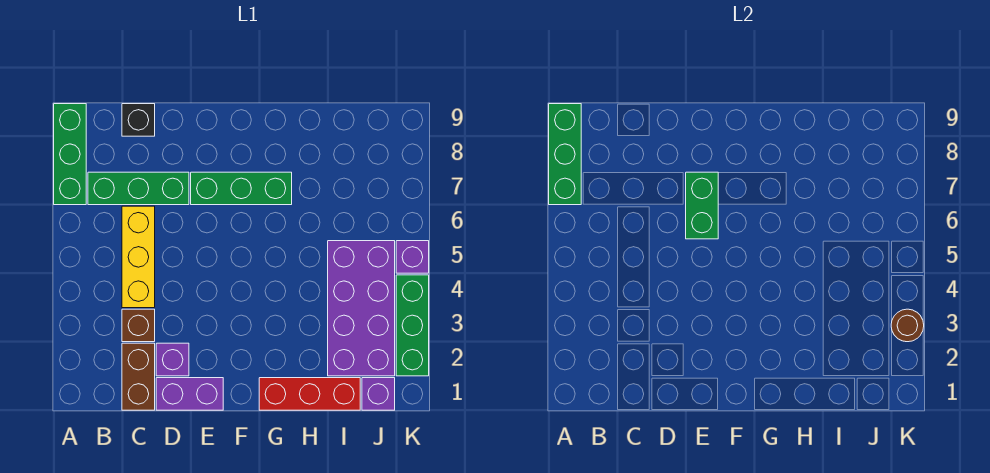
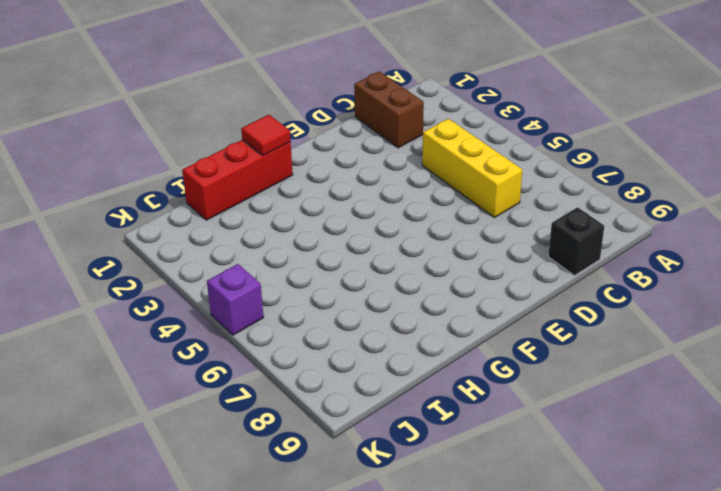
red tile G1 level 2 -> none
none -> green brick A7:A9 level 1
none -> green brick B7:D7 level 1
none -> brown brick C3 level 1

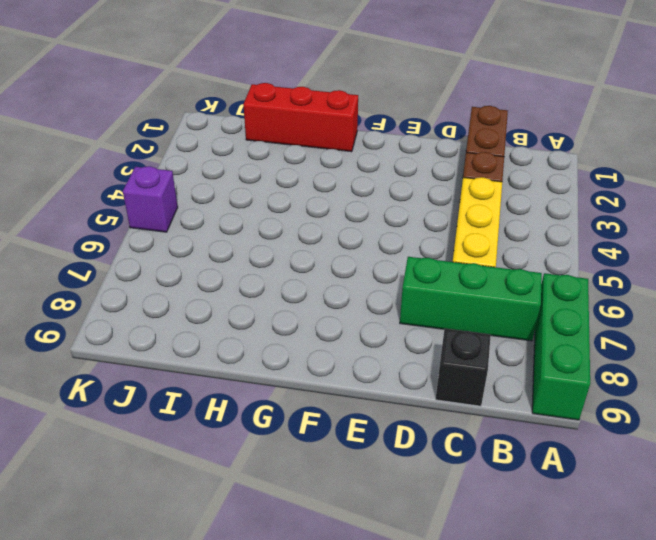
none -> purple brick D1:E1 level 1
none -> purple brick D2 level 1
none -> green brick E7:G7 level 1

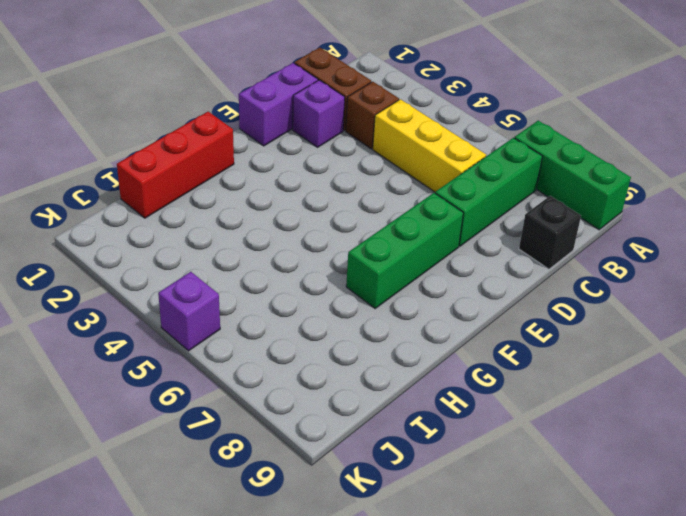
none -> purple brick I2:J5 level 1
none -> purple brick J1 level 1
none -> green brick K2:K4 level 1

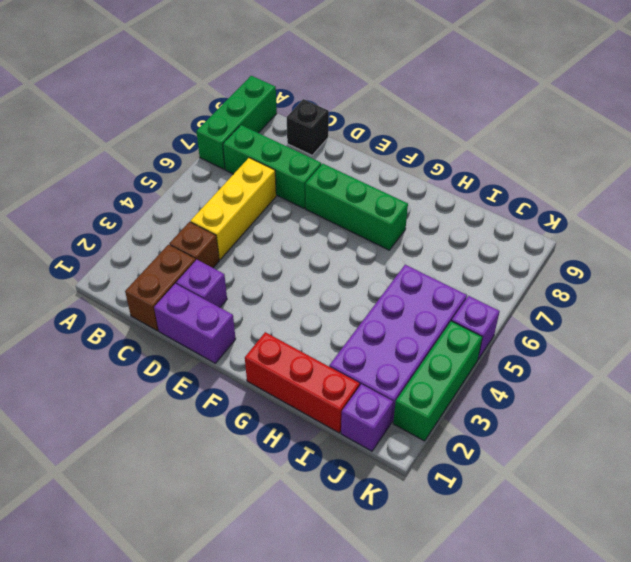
none -> green brick A7:A9 level 2
none -> green brick E6:E7 level 2
none -> brown round brick K3 level 2

